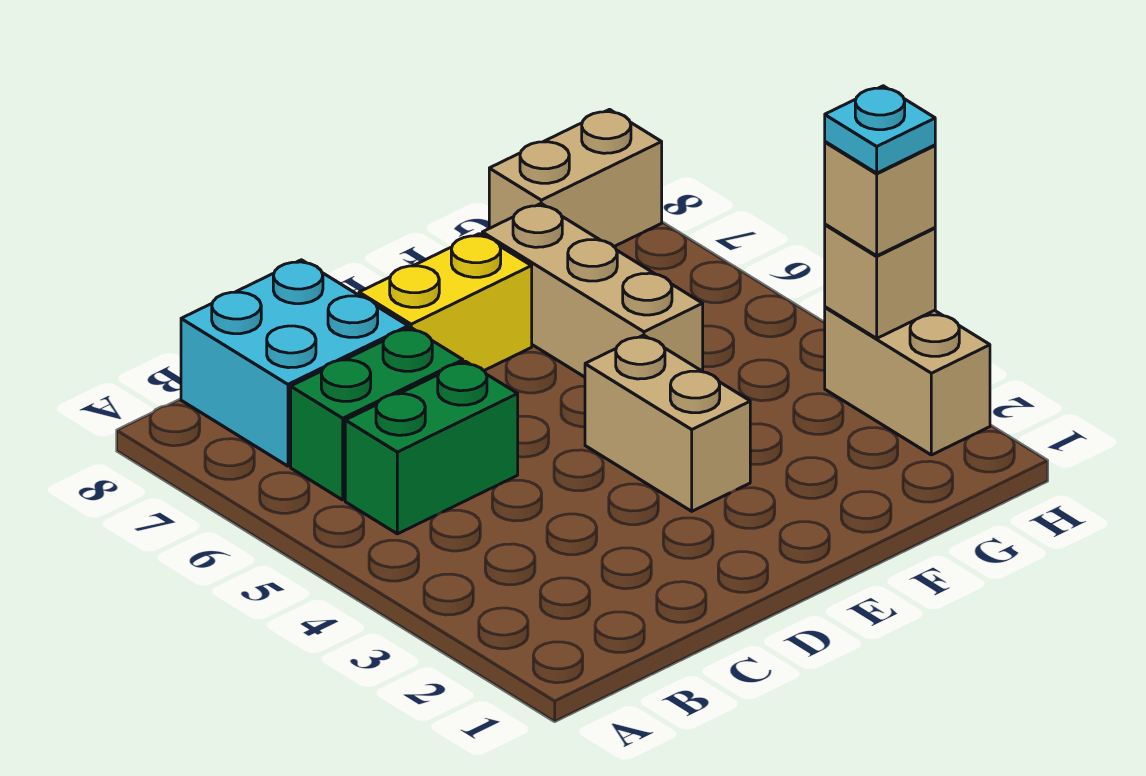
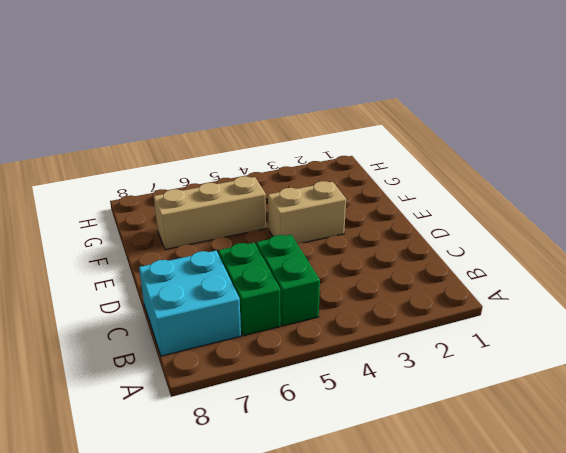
none -> yellow brick D7:E7 level 1
none -> tan brick G8:H8 level 1

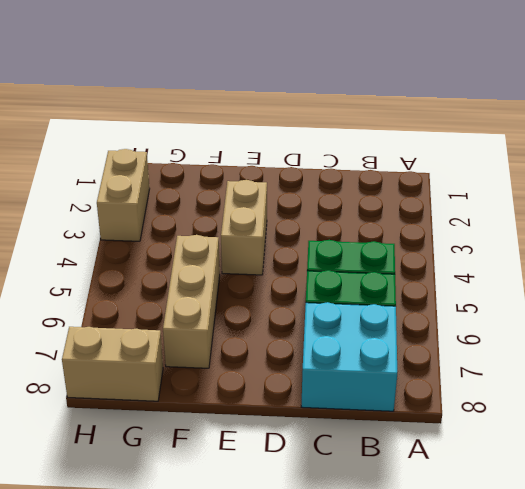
none -> yellow brick D7:E7 level 1
none -> tan brick H3 level 2

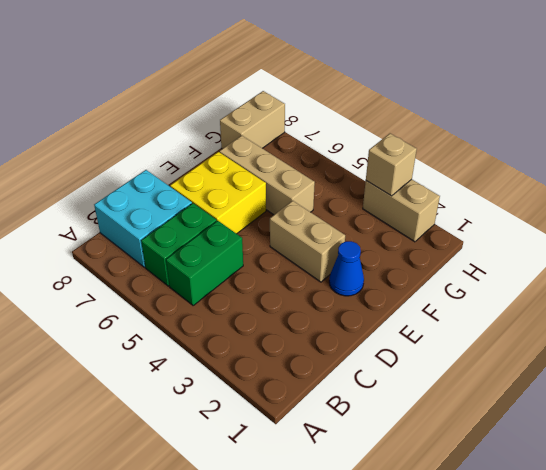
yellow brick D6:E7 level 1 -> yellow brick D7:E7 level 1
blue cone E2 level 1 -> none
none -> tan brick H3 level 3
none -> cyan plate H3 level 4

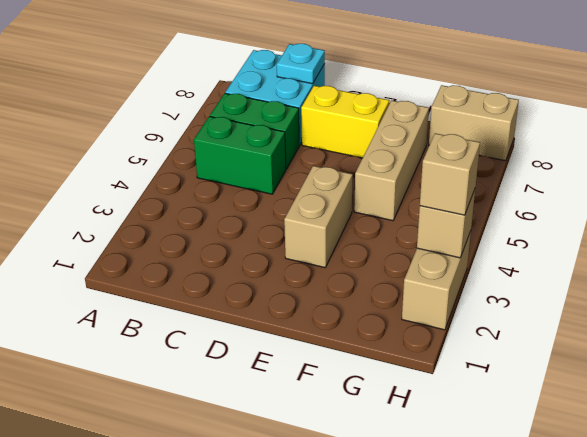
cyan plate C8 level 2 -> cyan plate H3 level 4

